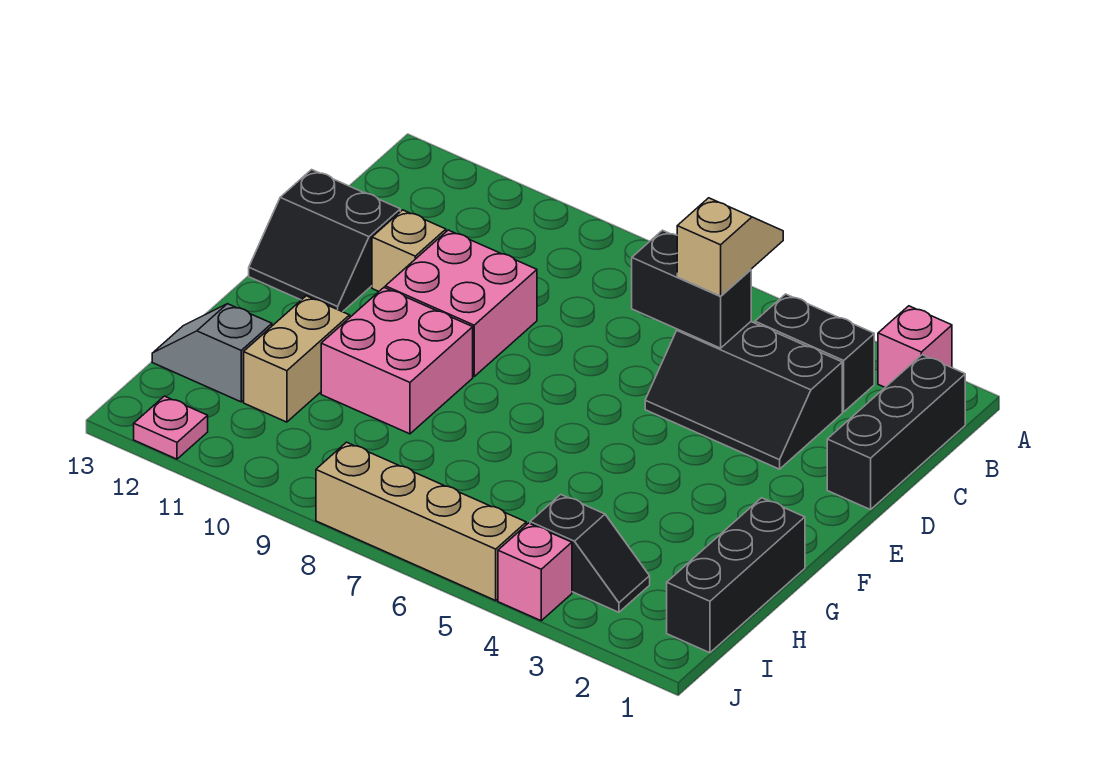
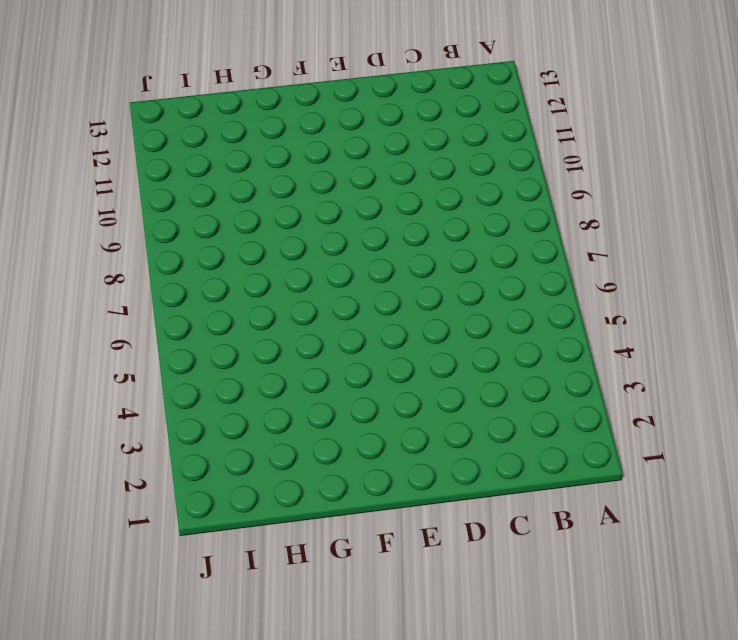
none -> pink brick A2 level 1
none -> black brick B1:D1 level 1
none -> black brick B3:B4 level 1

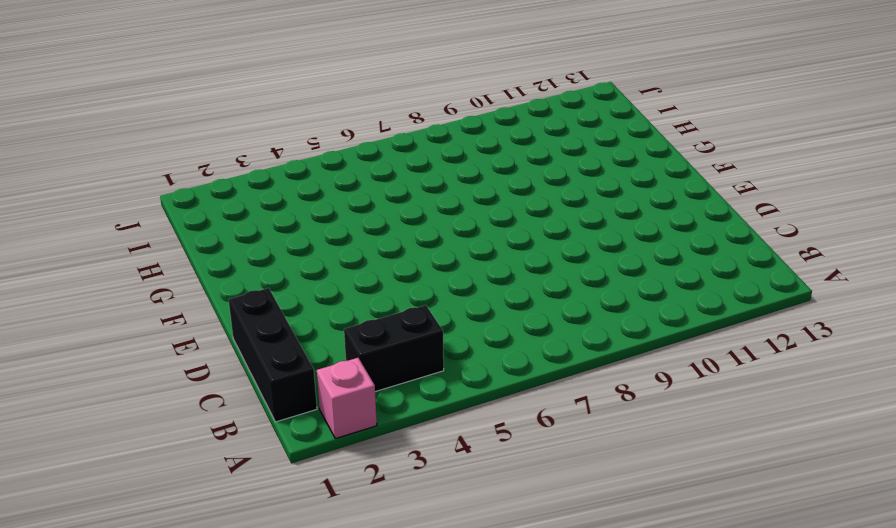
none -> black slope C3:D5 level 1 top C
none -> pink brick D9:E10 level 1
none -> tan brick D11 level 1

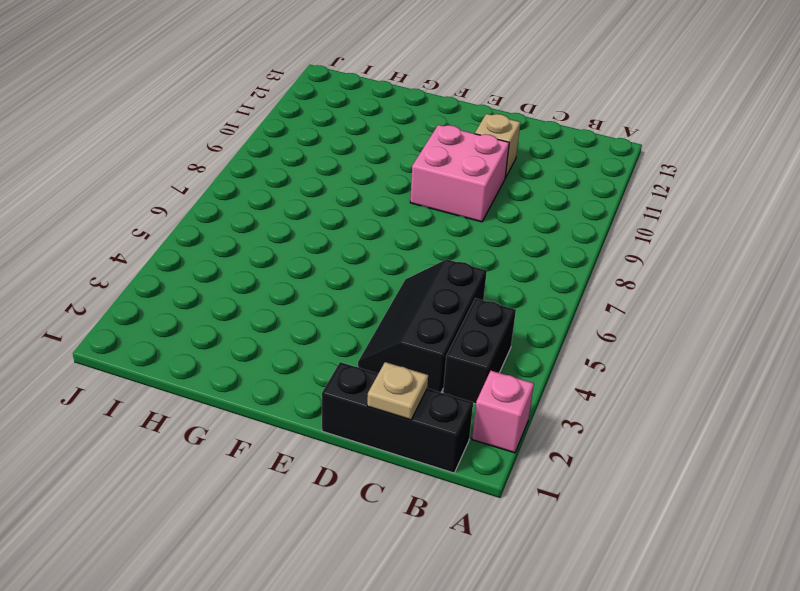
tan plate C1 level 2 -> none
none -> black slope D12:E13 level 1 top D
none -> pink brick F9:G10 level 1
none -> black brick G1:I1 level 1

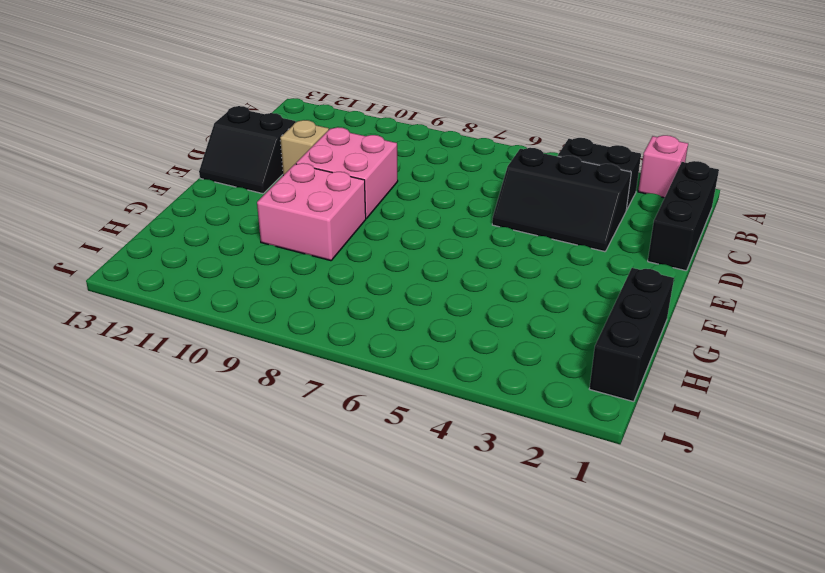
none -> tan brick G11:H11 level 1
none -> grey slope H12:H13 level 1 top 12
none -> black slope I3:I4 level 1 top 4

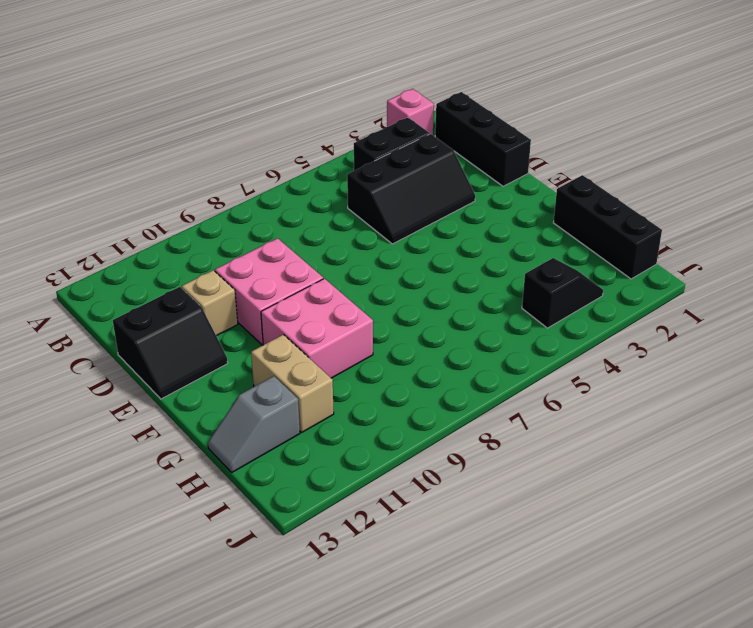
none -> pink brick J4 level 1
none -> tan brick J5:J8 level 1
none -> pink plate J12 level 1

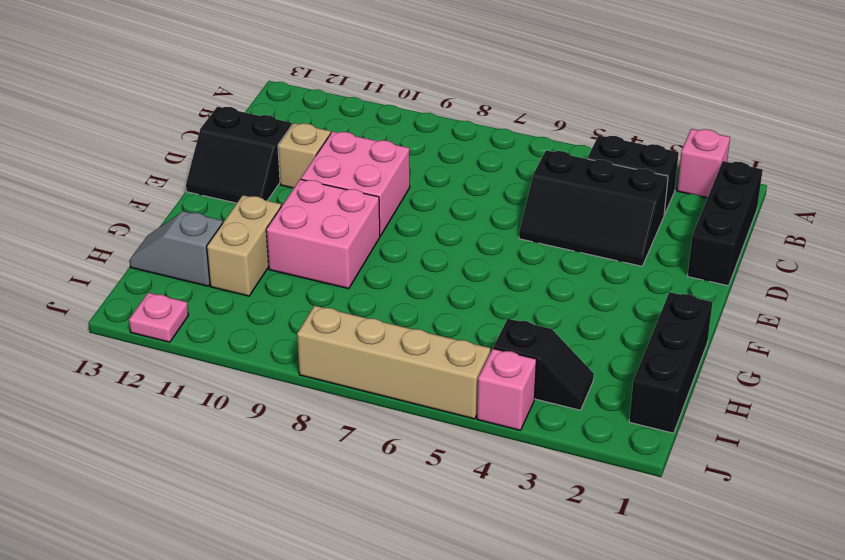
none -> black brick C5:C6 level 2
none -> tan slope B5:C5 level 3 top C

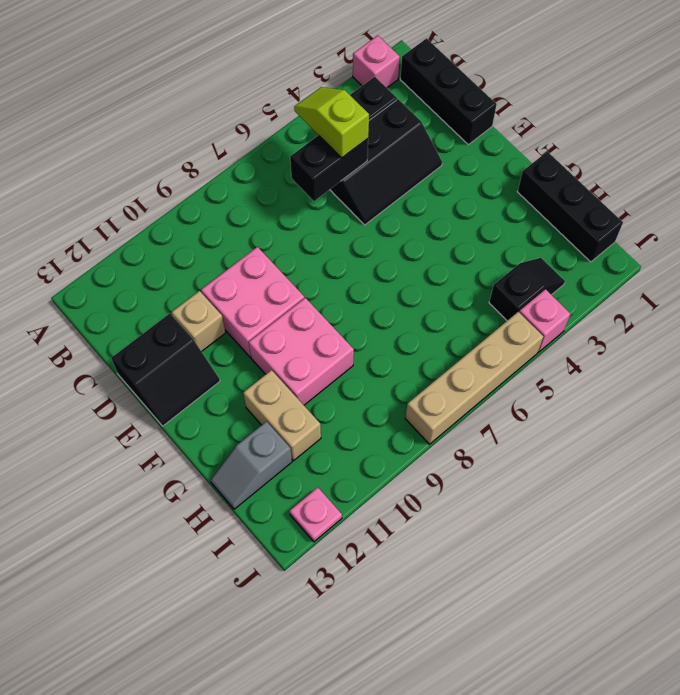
lime slope B5:C5 level 3 top C -> tan slope B5:C5 level 3 top C

